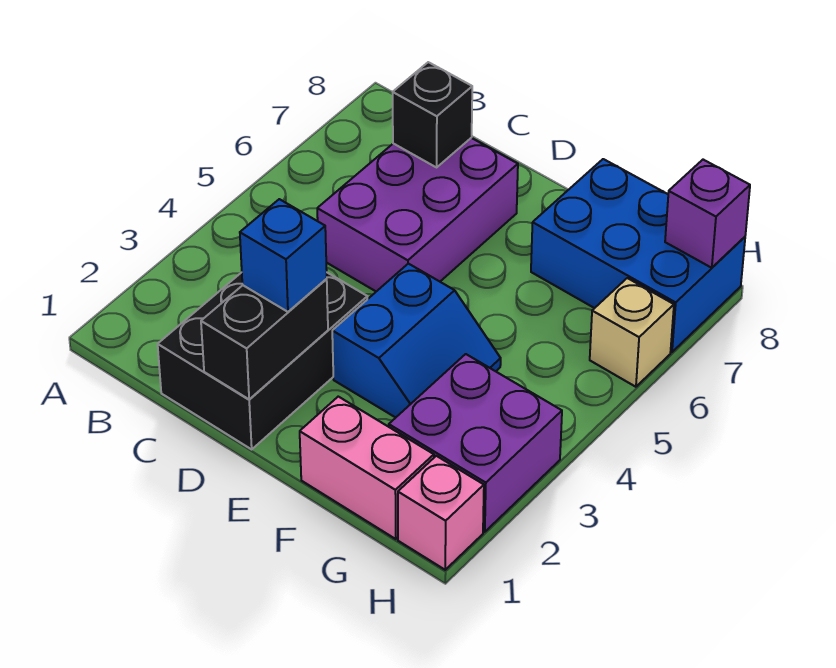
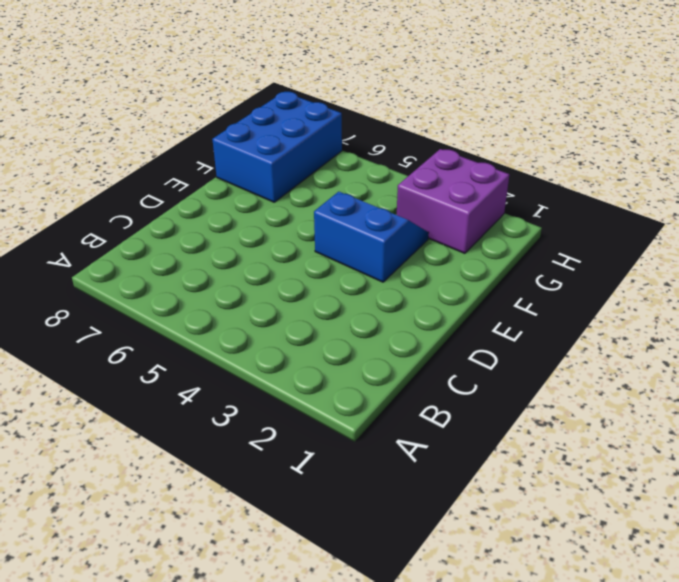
none -> black brick C1:D3 level 1
none -> purple brick C5:D7 level 1
none -> pink brick F1:G1 level 1

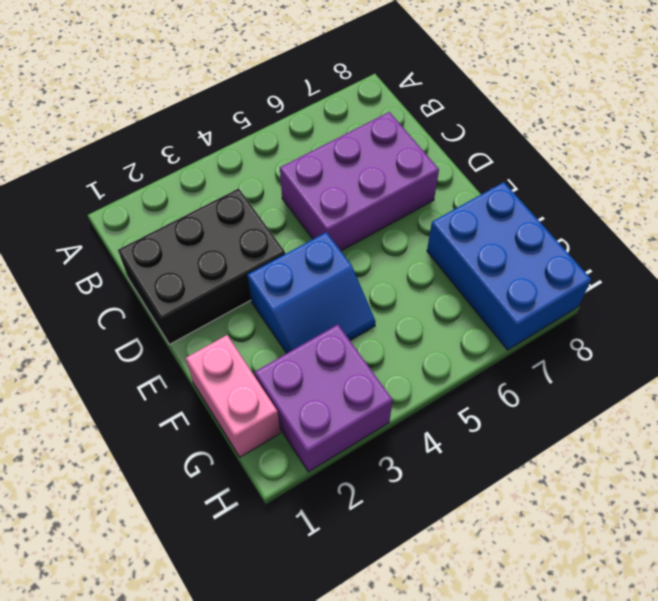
none -> pink brick H1 level 1
none -> tan brick H6 level 1
none -> black brick C7 level 2

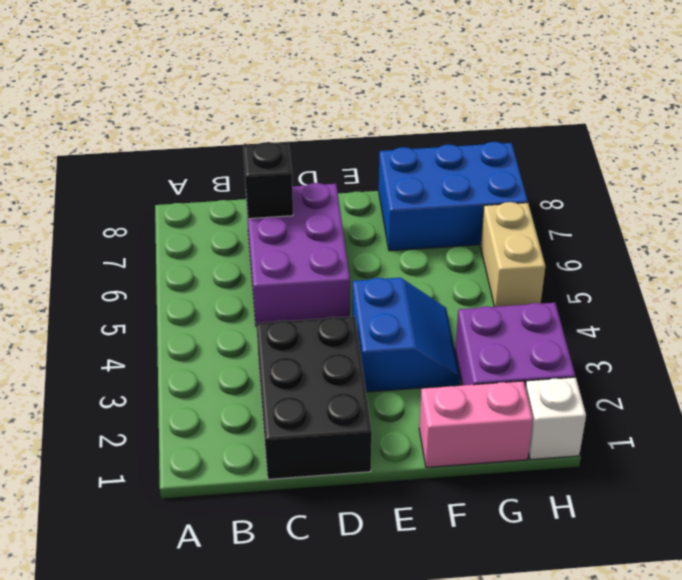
white brick H1 level 1 -> pink brick H1 level 1
tan brick H5:H6 level 1 -> tan brick H6 level 1
none -> black brick D1:D2 level 2
none -> purple brick H8 level 2
none -> blue brick D2 level 3

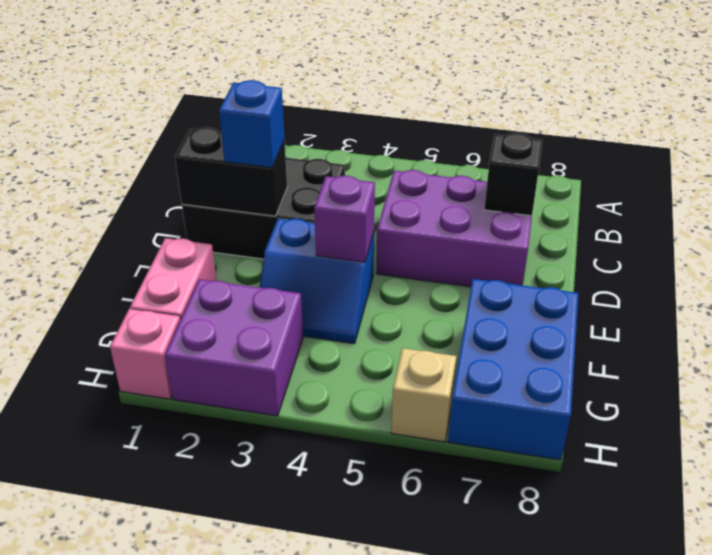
purple brick E4 level 2 -> purple brick H8 level 2

